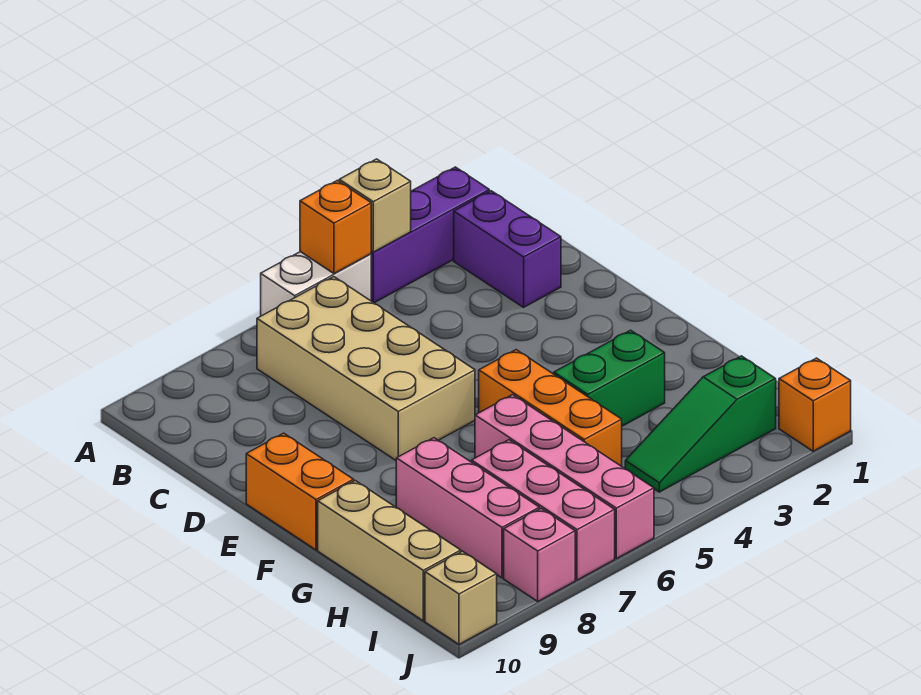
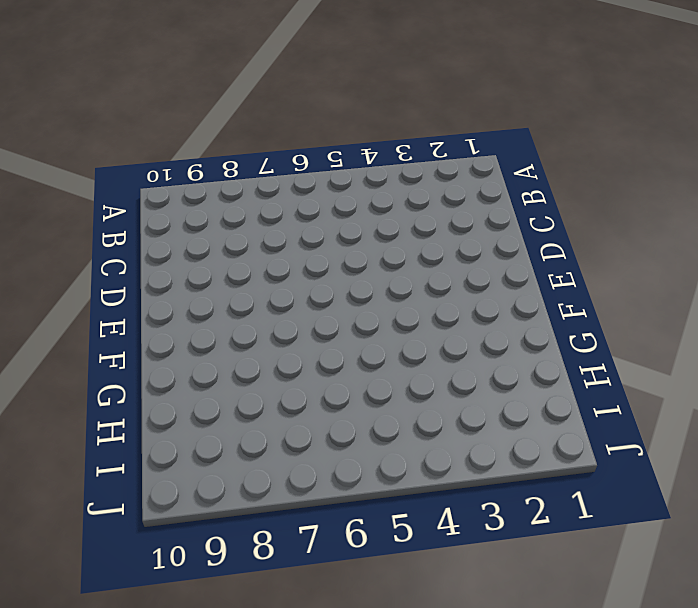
none -> purple brick A2:A4 level 1
none -> white brick A5:A6 level 1
none -> purple brick B2:C2 level 1

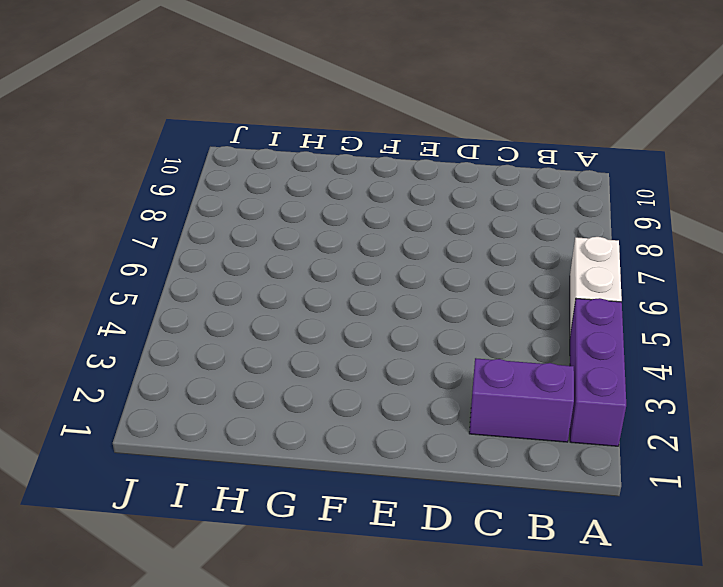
none -> tan brick B6:E7 level 1
none -> orange brick E10:F10 level 1
none -> orange brick F5:H5 level 1

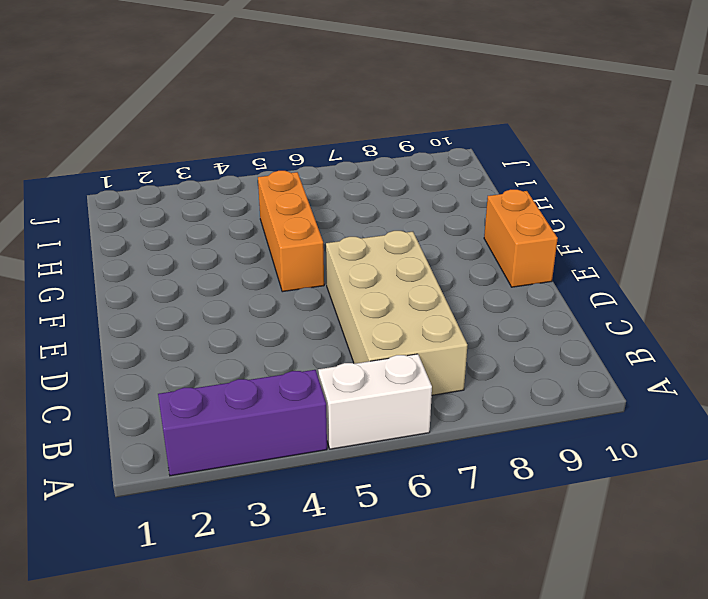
none -> purple brick B2:C2 level 1
none -> green brick G3:G4 level 1
none -> pink brick G6:J6 level 1

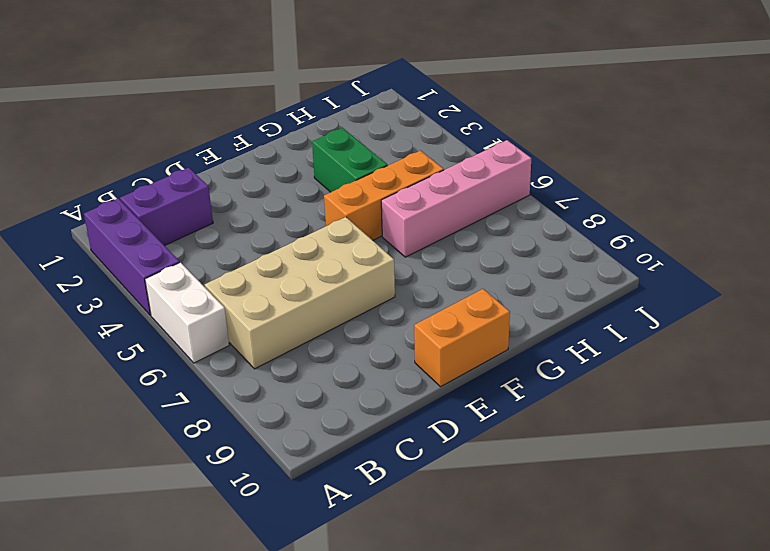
none -> pink brick G8:I8 level 1
none -> tan brick G10:I10 level 1
none -> pink brick H7:J7 level 1

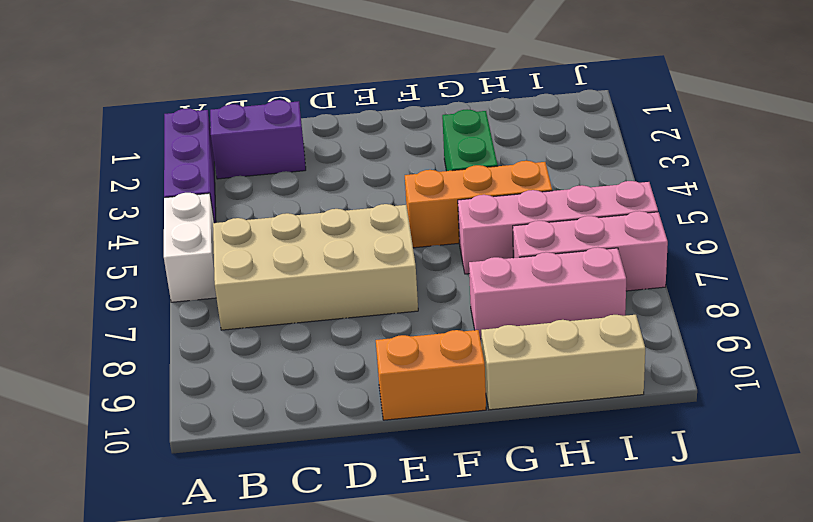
none -> green slope I2:I4 level 1 top 2
none -> orange brick J1 level 1
none -> pink brick J8 level 1

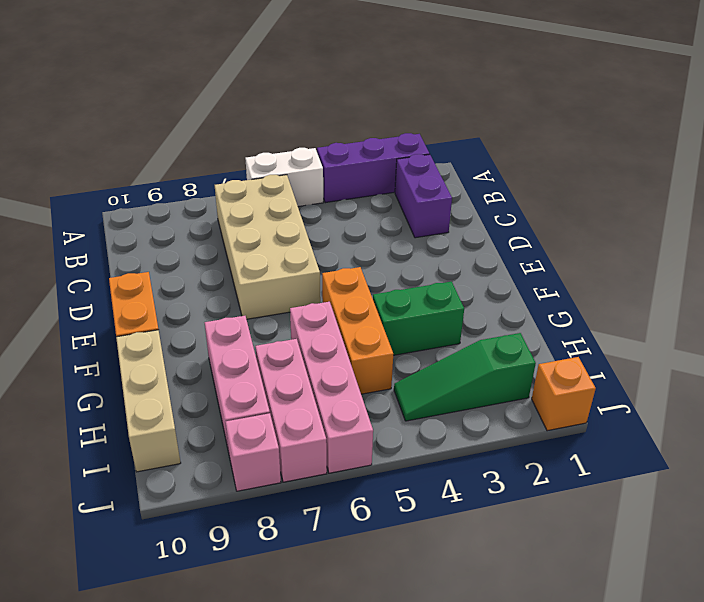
none -> tan brick J10 level 1
none -> tan brick A4 level 2
none -> orange brick A5 level 2

